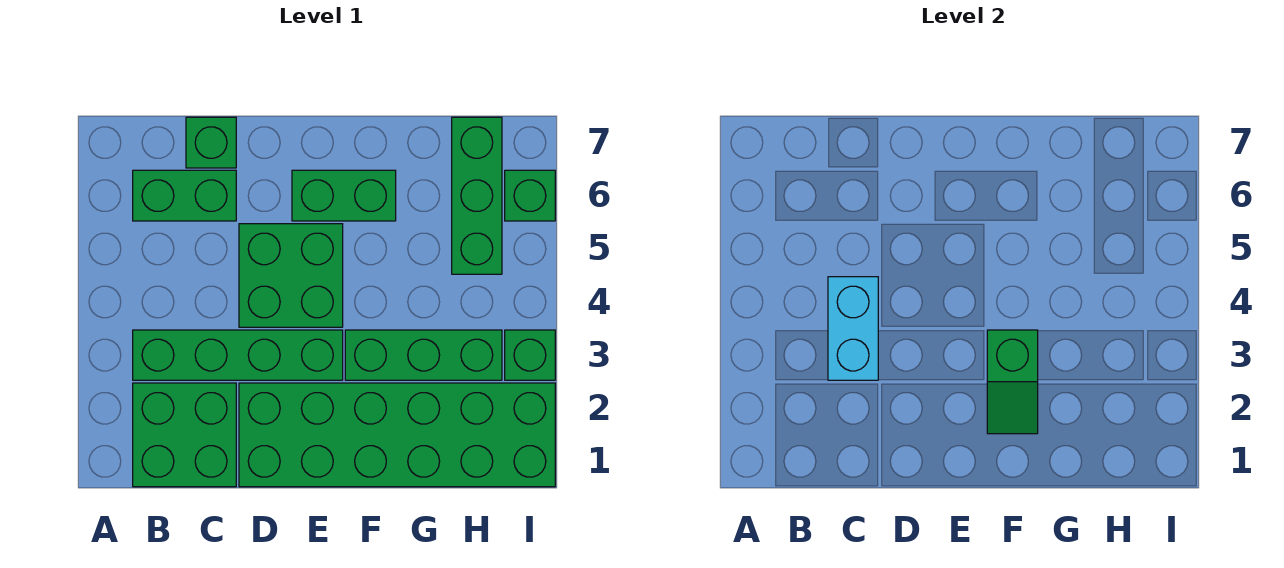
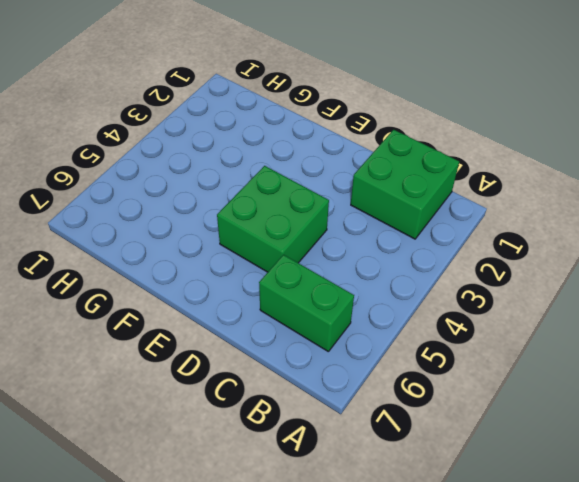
none -> green brick B3:E3 level 1
none -> green brick C7 level 1
none -> green brick D1:I2 level 1

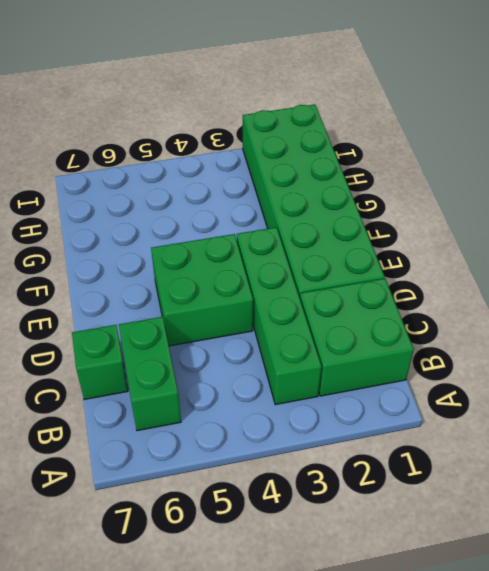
none -> green brick E6:F6 level 1
none -> green brick F3:H3 level 1
none -> green brick H5:H7 level 1

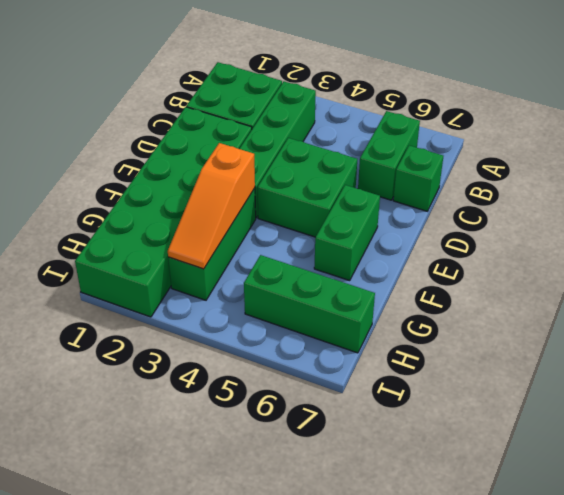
orange slope F3:H3 level 2 top F -> green slope F2:F3 level 2 top 3
none -> green brick I3 level 1
none -> green brick I6 level 1
none -> cyan brick C3:C4 level 2

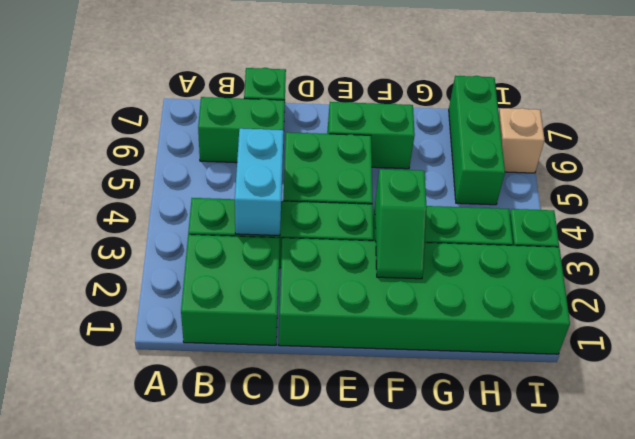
tan brick I6 level 1 -> green brick I6 level 1

